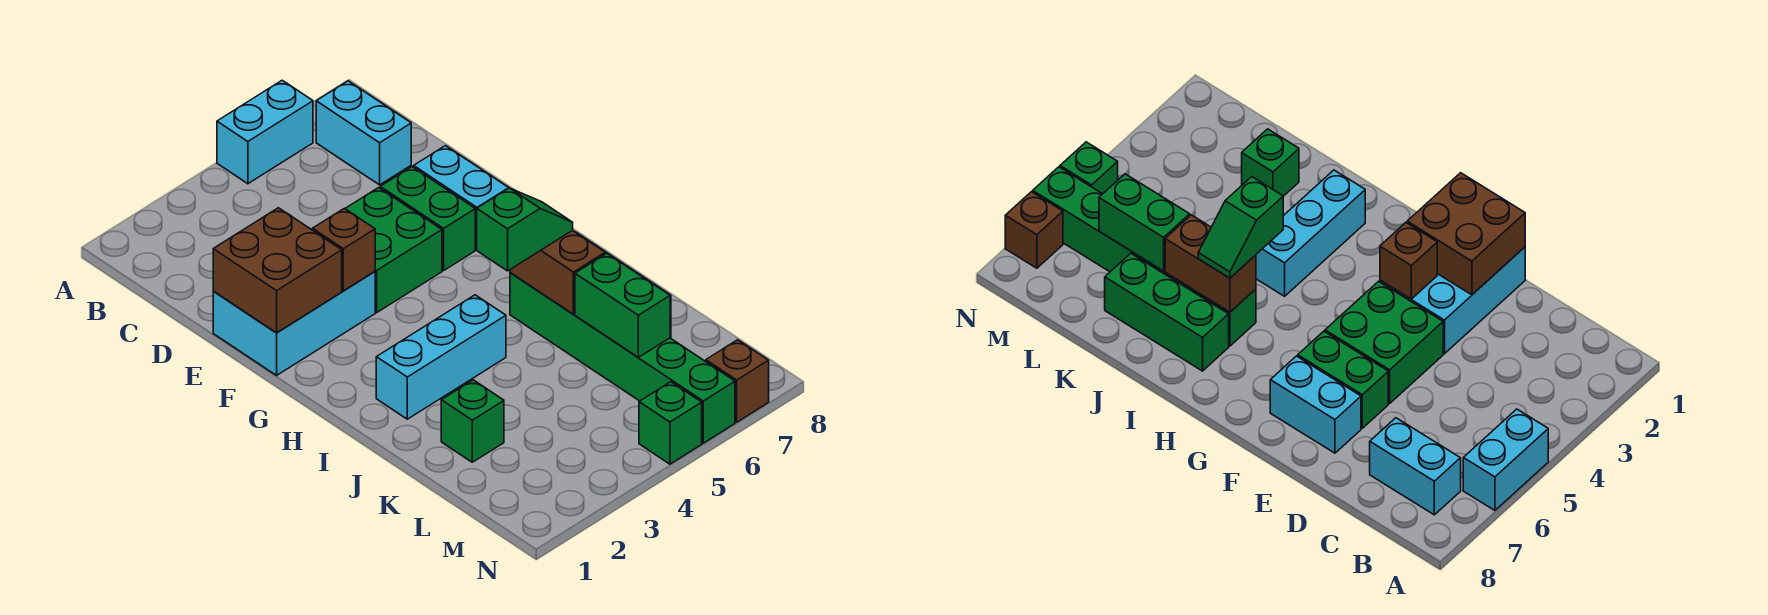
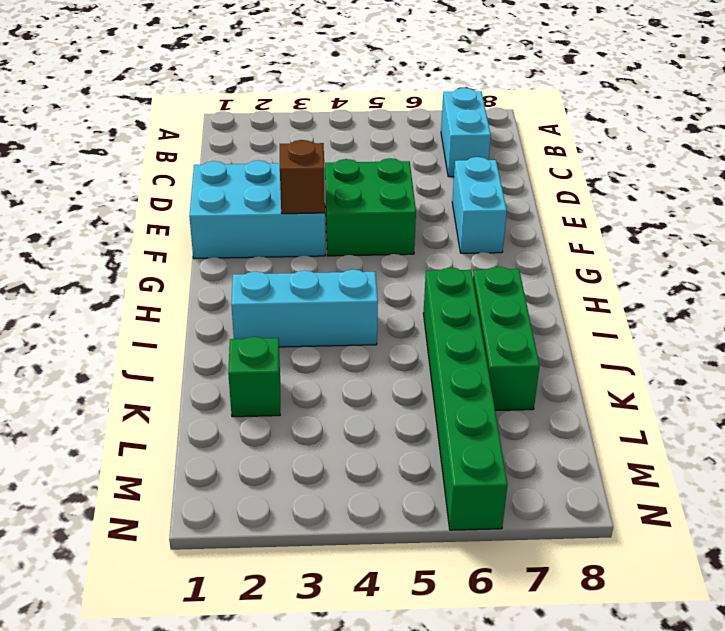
none -> cyan brick A5:A6 level 1
none -> green brick E6:F6 level 1
none -> green brick N5 level 1

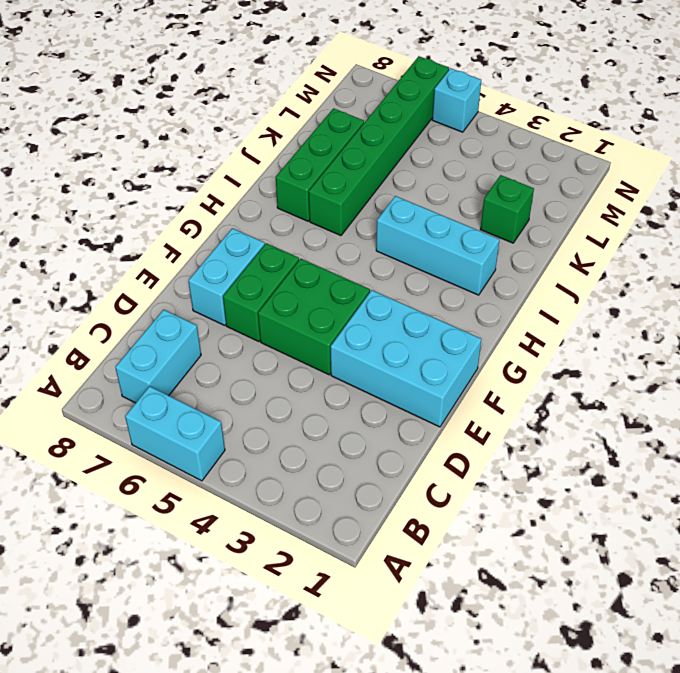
cyan brick N5 level 1 -> green brick N5 level 1
none -> brown brick N7 level 1
none -> brown brick E1:F2 level 2
none -> brown brick F3 level 2

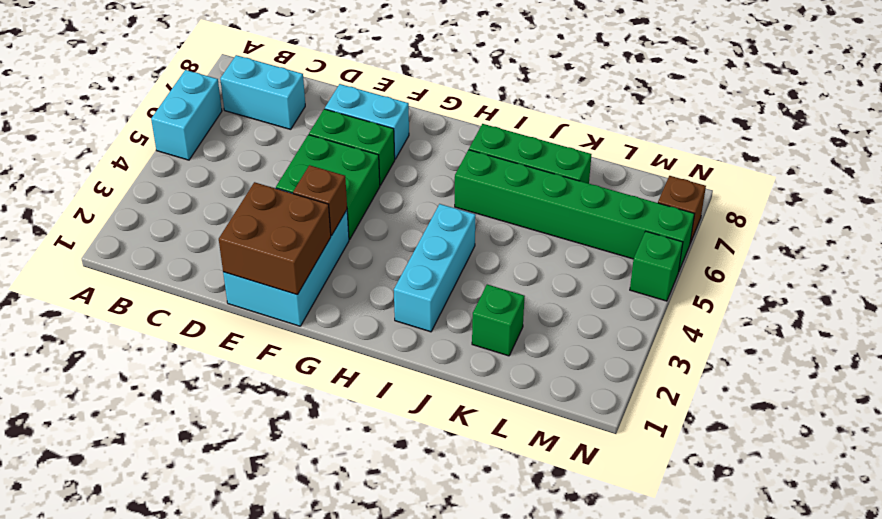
none -> brown brick I6:J6 level 2
none -> green brick K6:L6 level 2
none -> green slope I5:I6 level 3 top 5

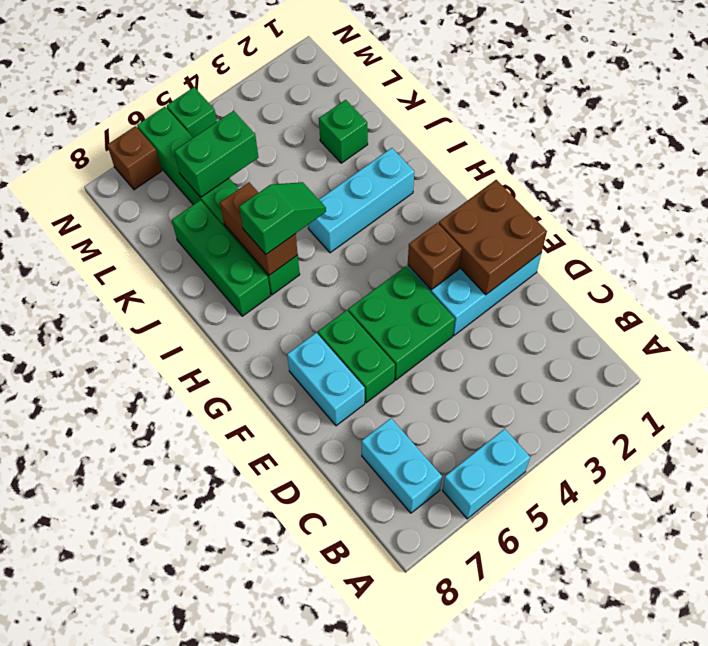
green slope I5:I6 level 3 top 6 -> green slope I5:I6 level 3 top 5
green brick L5:L6 level 2 -> green brick K6:L6 level 2

